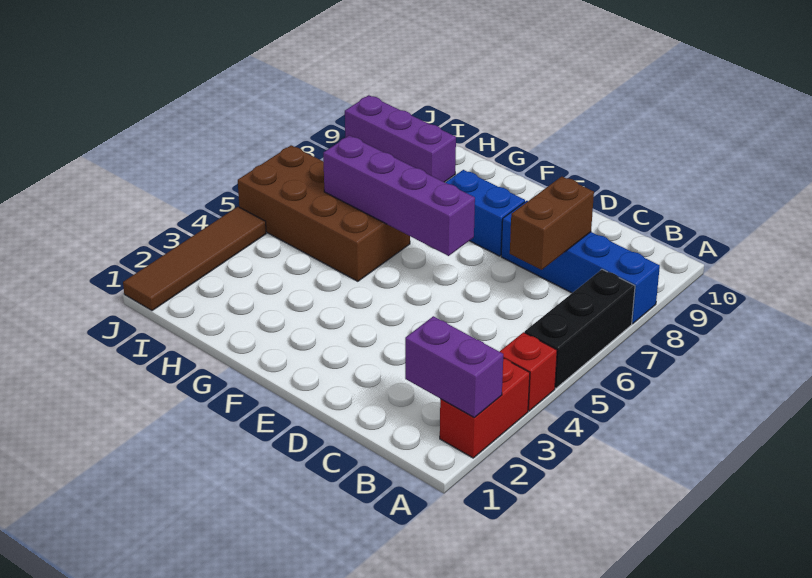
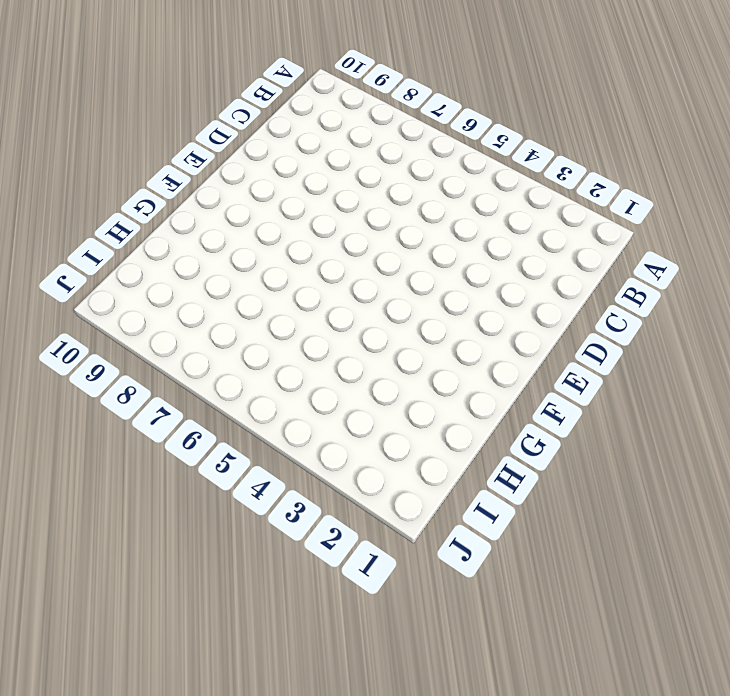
none -> red brick A2:A3 level 1
none -> red brick A4 level 1

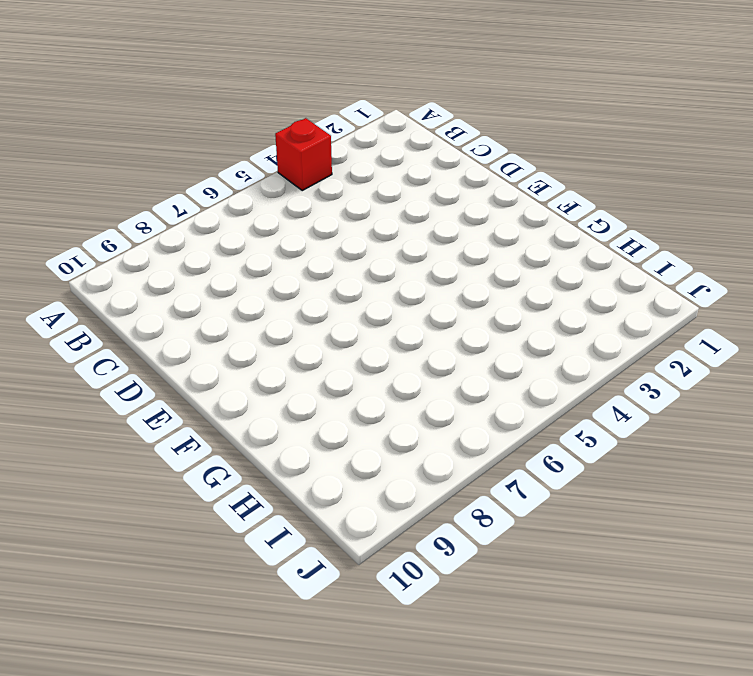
none -> red brick A2:A3 level 1
none -> black brick A5:A7 level 1

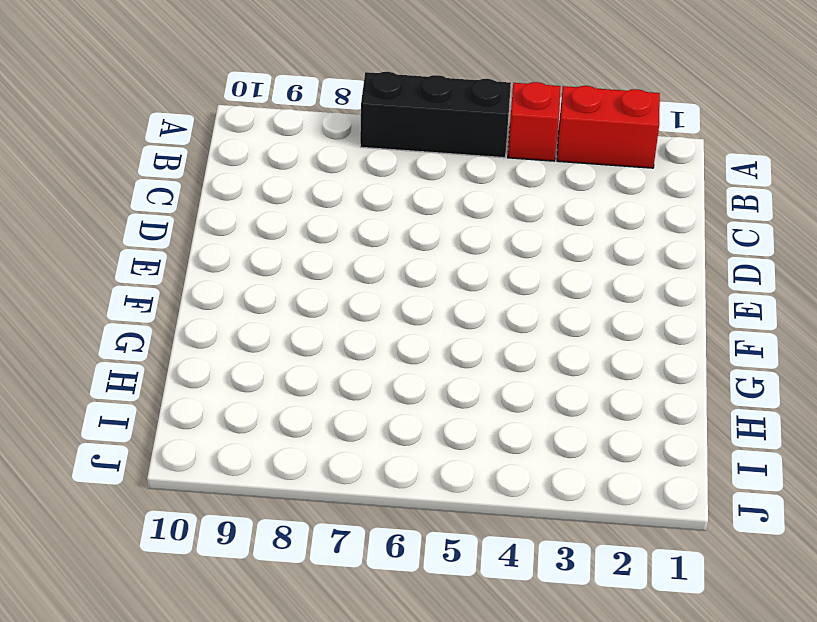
none -> blue brick A8:D8 level 1
none -> blue brick E8:F8 level 1

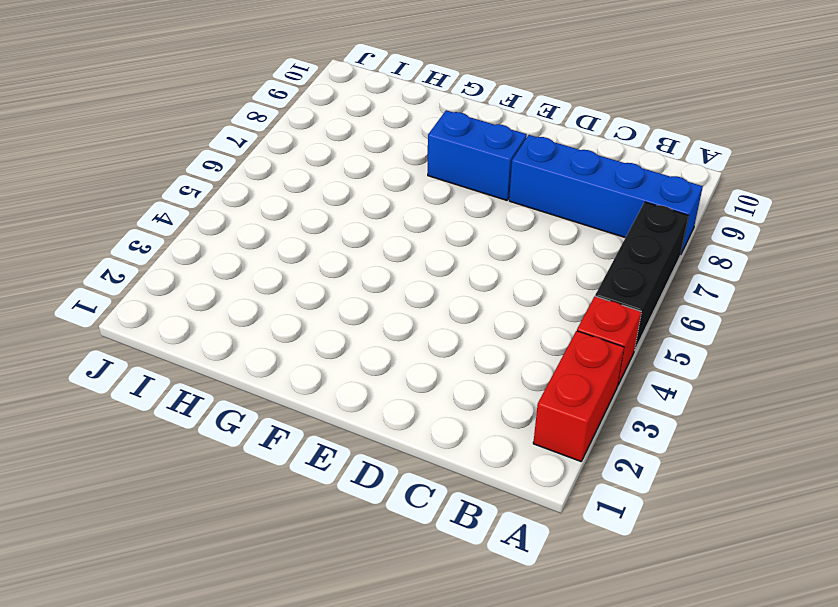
none -> brown brick G5:J6 level 1
none -> purple brick H9:J9 level 1

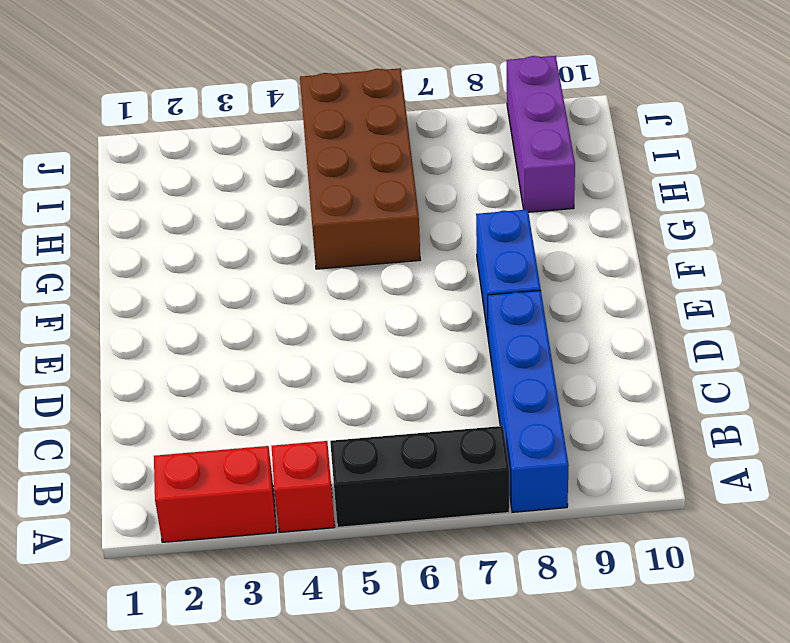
none -> brown tile J1:J4 level 1
none -> purple brick A2:B2 level 2

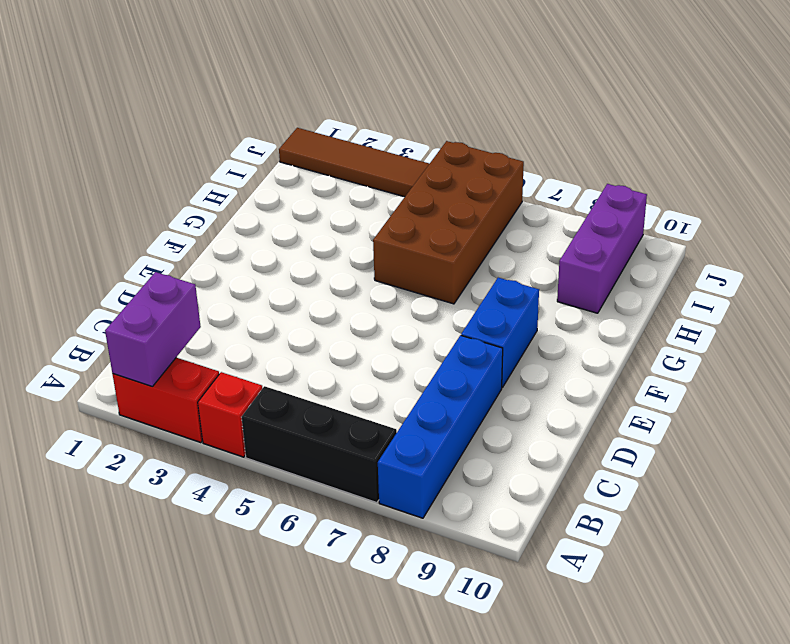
none -> brown brick C7:C8 level 2
none -> purple brick E6:H6 level 2

